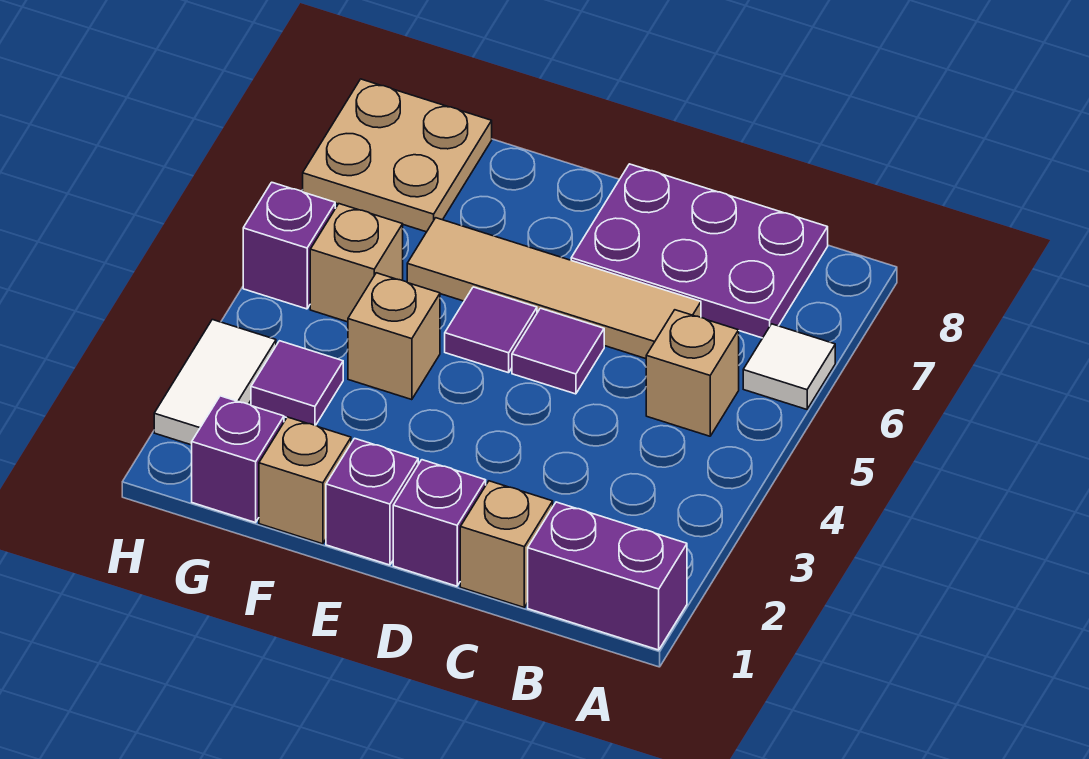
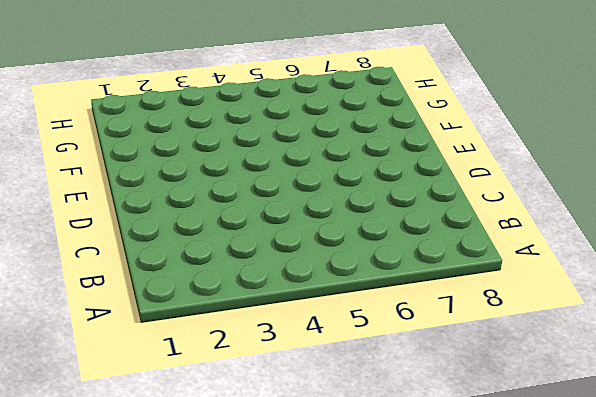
none -> purple brick A1:B1 level 1
none -> white tile A6 level 1
none -> tan brick B5 level 1

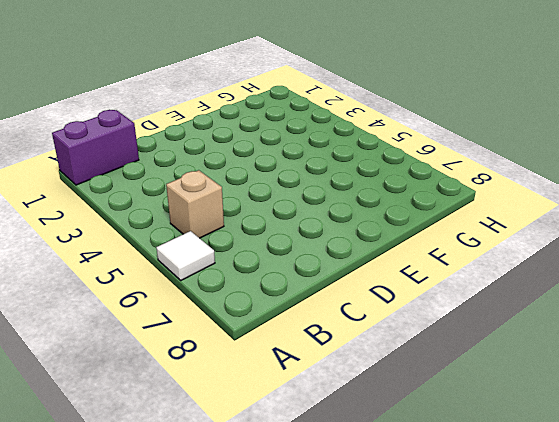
none -> purple plate B7:D8 level 1
none -> tan brick C1 level 1
none -> tan tile C6:F6 level 1

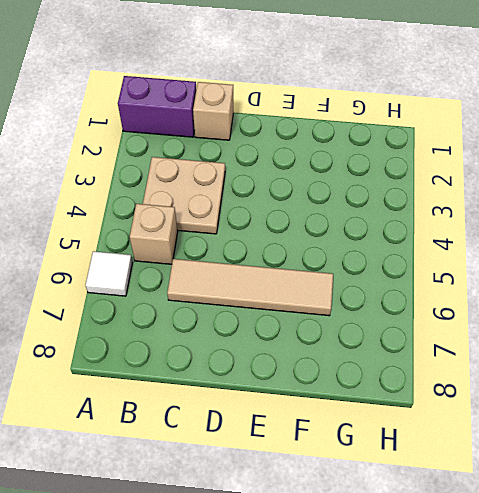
tan plate B3:C4 level 1 -> tan plate G7:H8 level 1
none -> purple plate B7:D8 level 1
none -> purple brick D1 level 1
none -> purple tile D5 level 1

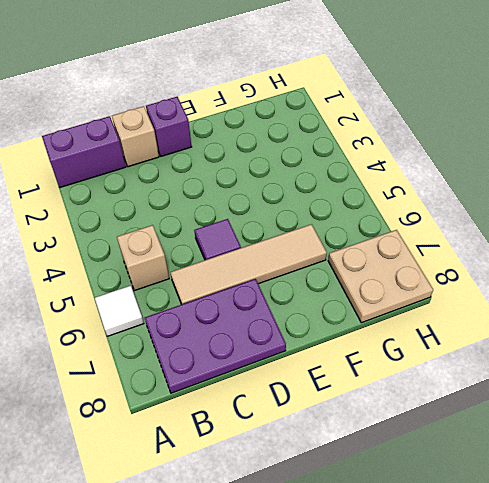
none -> purple brick E1 level 1
none -> purple tile E5 level 1
none -> tan brick F1 level 1

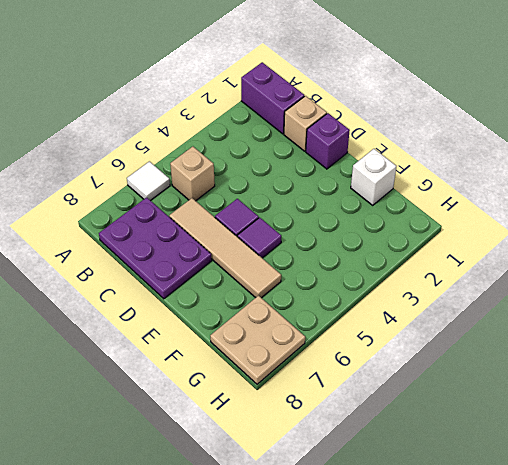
white brick F1 level 1 -> tan brick F1 level 1
none -> purple brick E1 level 1
none -> tan brick F4 level 1
none -> purple brick G1 level 1

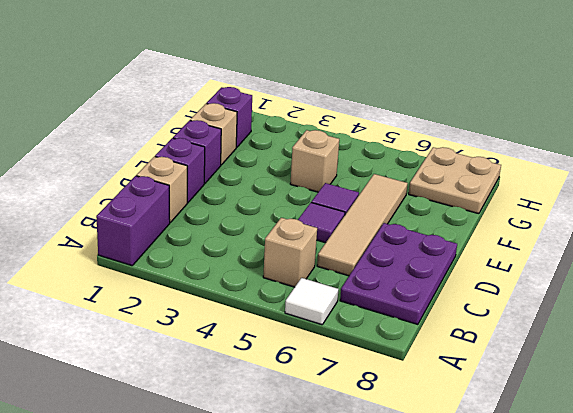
none -> purple tile G3 level 1
none -> tan brick G5 level 1
none -> white tile H2:H3 level 1

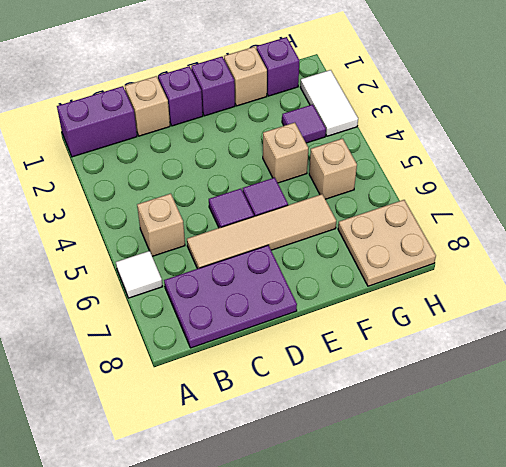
none -> purple brick H5 level 1

